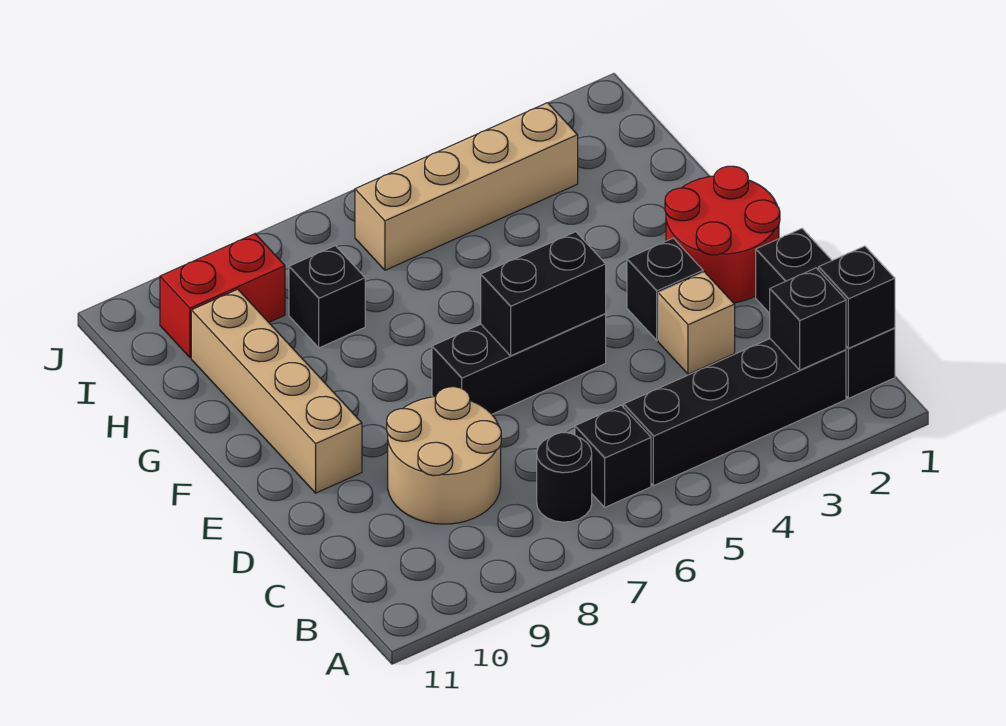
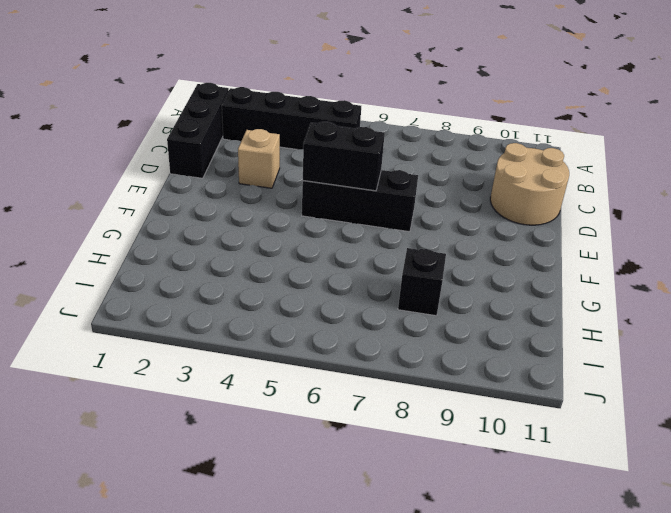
tan round brick C10:D11 level 1 -> tan round brick C8:D9 level 1
none -> black brick B6 level 1
none -> black round brick B7 level 1
none -> red round brick E1:F2 level 1

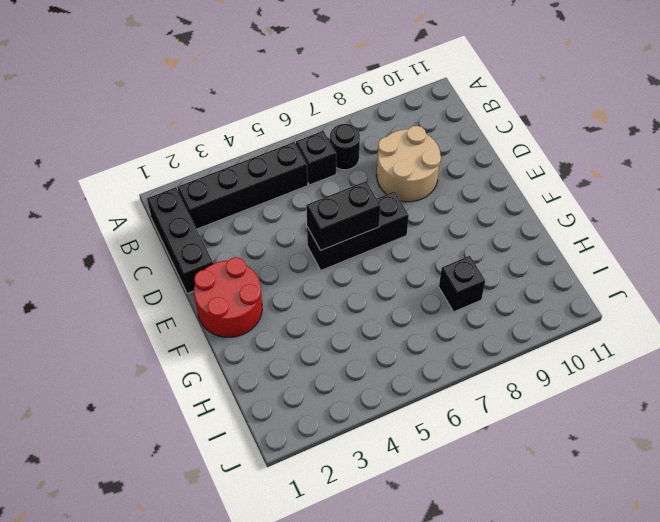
none -> tan brick D3 level 1
none -> black brick E3 level 1
none -> tan brick E10:H10 level 1

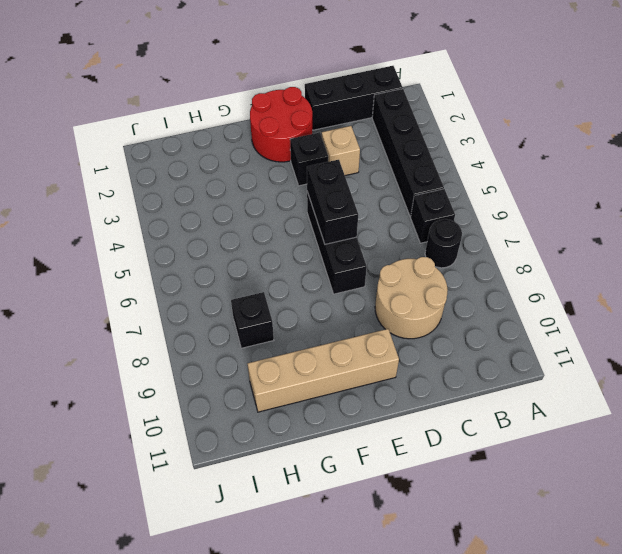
none -> tan brick I3:I6 level 1
none -> red brick I9:I10 level 1
none -> black brick B1 level 2

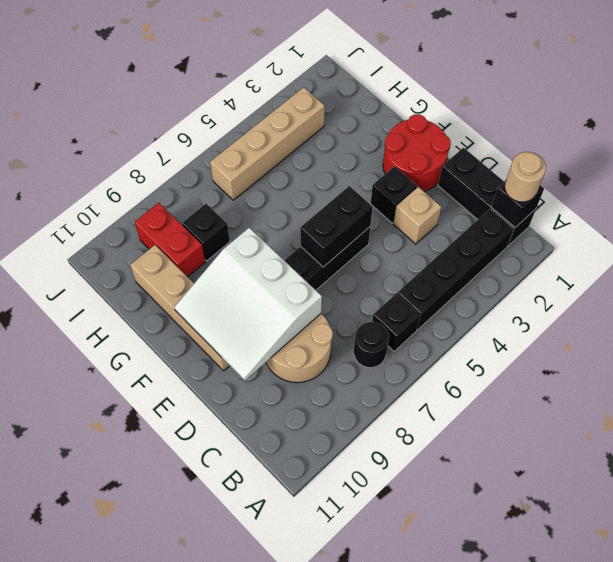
tan round brick B1 level 3 -> none
white slope D8:F10 level 2 top 8 -> none
red brick H9:I9 level 1 -> red brick I9:I10 level 1
none -> black brick B2 level 2

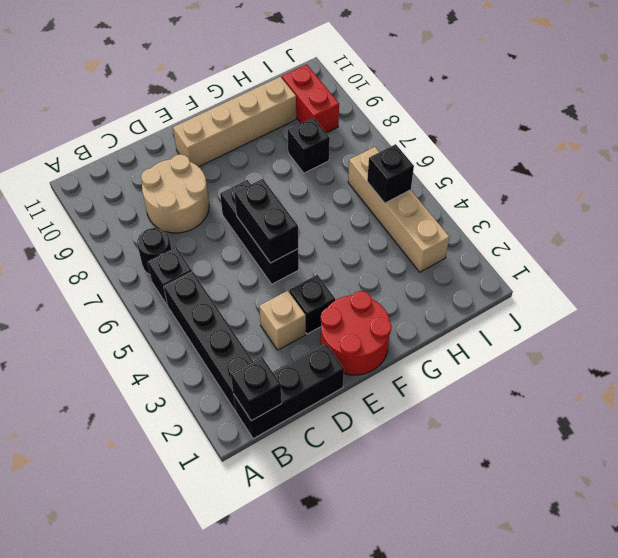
black brick I5 level 2 -> black brick B2 level 2

